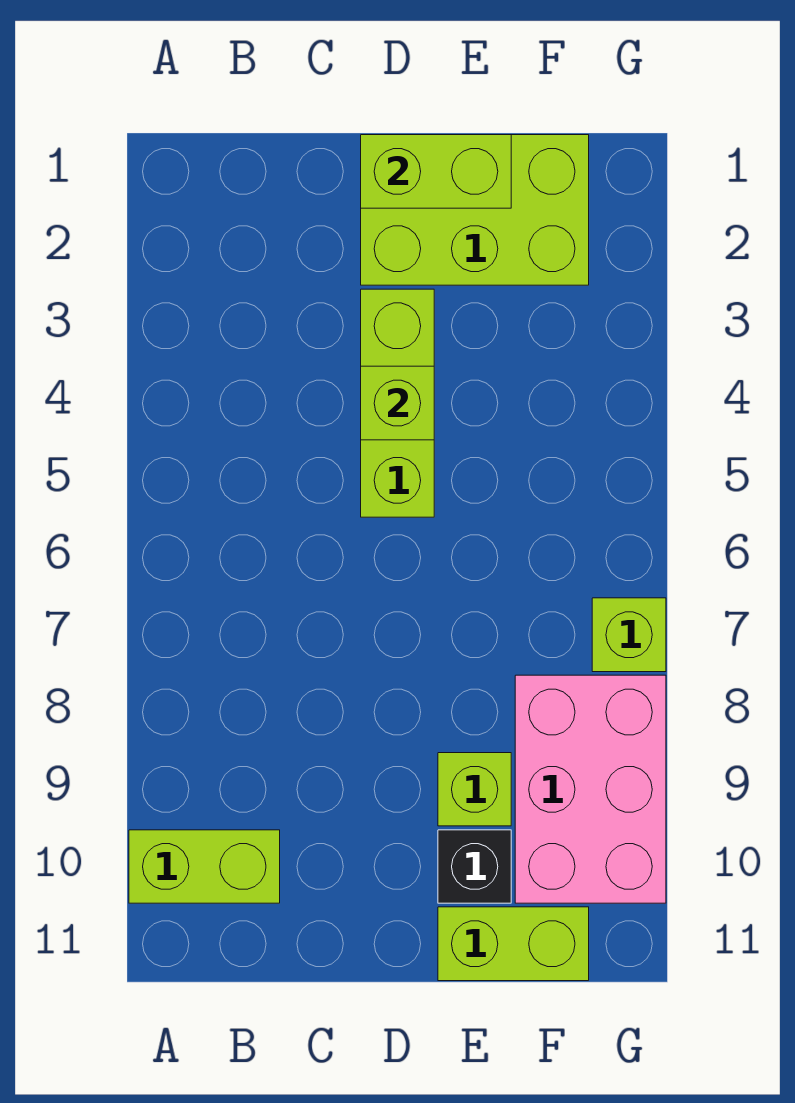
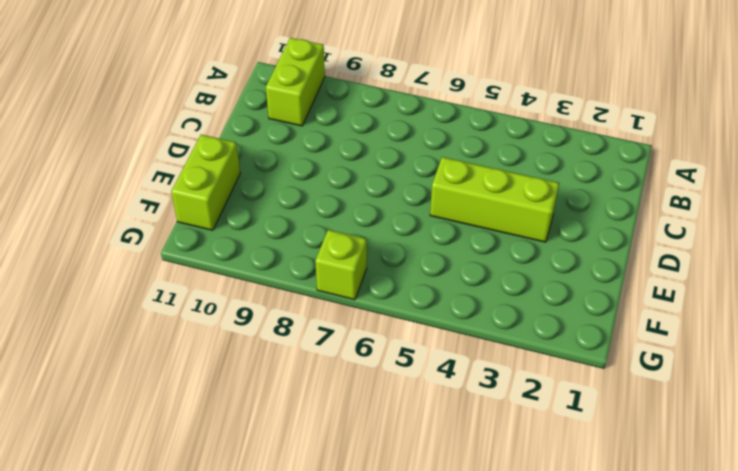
none -> lime brick D1:F2 level 1
none -> lime brick E9 level 1

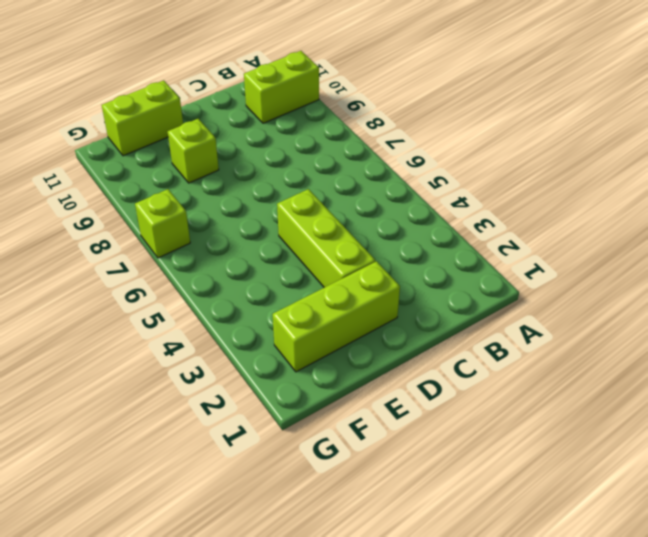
lime brick D2:F2 level 1 -> lime brick D1:F2 level 1
none -> black brick E10 level 1
none -> pink brick F8:G10 level 1

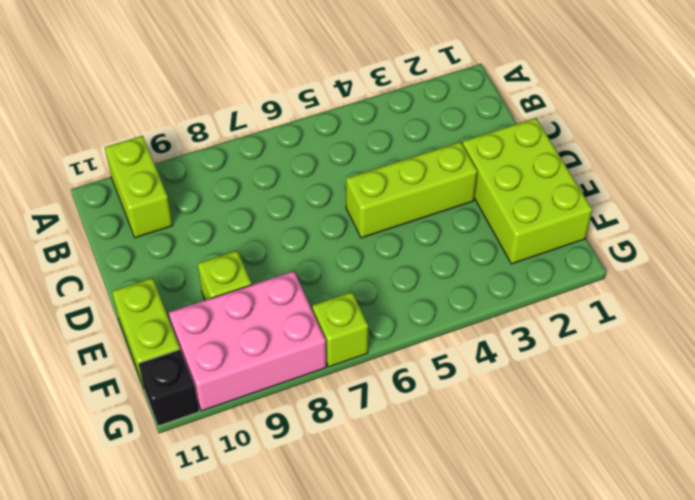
black brick G11 level 1 -> black brick E10 level 1
none -> lime brick D1:E1 level 2
none -> lime brick D4 level 2

